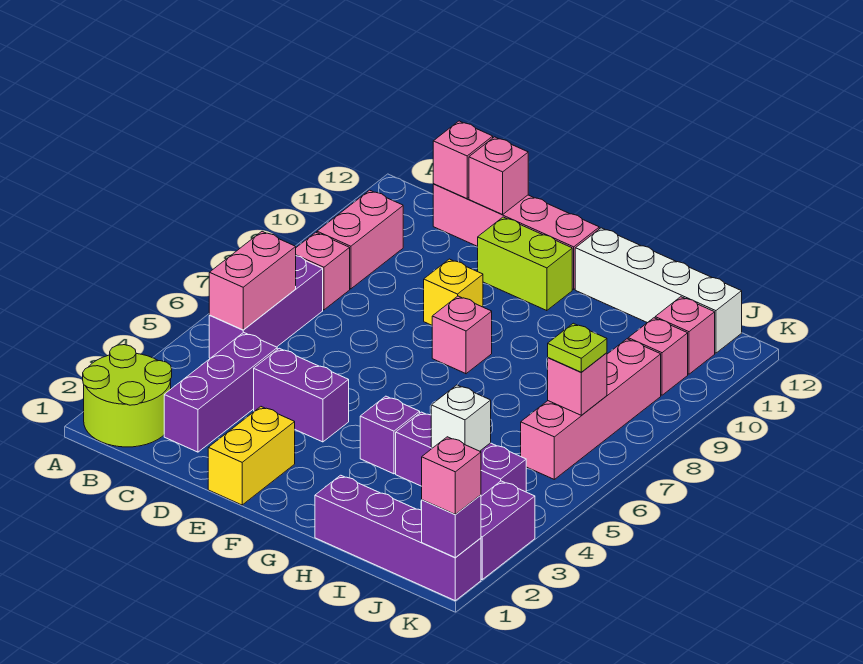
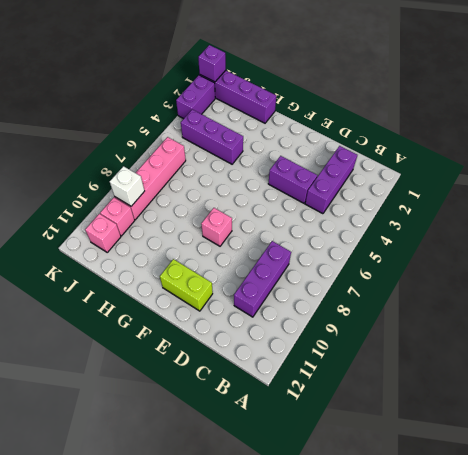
purple brick C8:C10 level 1 -> purple brick B5:B7 level 1
white brick J9 level 2 -> white brick I4 level 2
none -> lime round brick A1:B2 level 1
none -> pink brick B8 level 1
none -> pink brick B9:B10 level 1

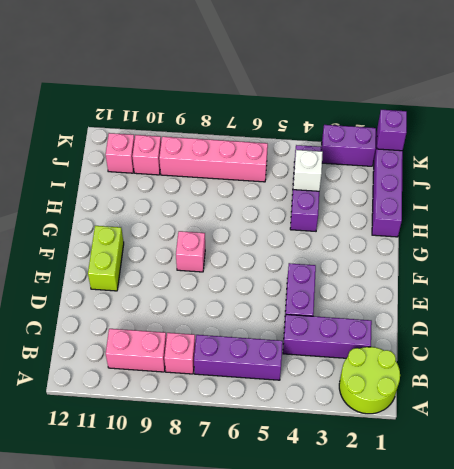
none -> pink brick C12:F12 level 1
none -> yellow brick E1:E2 level 1
none -> yellow brick E9 level 1

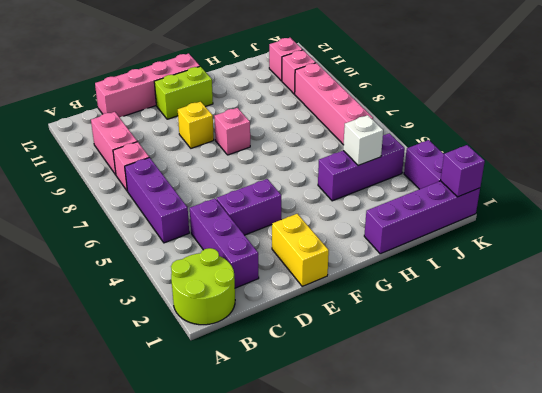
none -> purple brick G4 level 1
none -> white brick G12:J12 level 1
none -> pink brick B5:B6 level 2

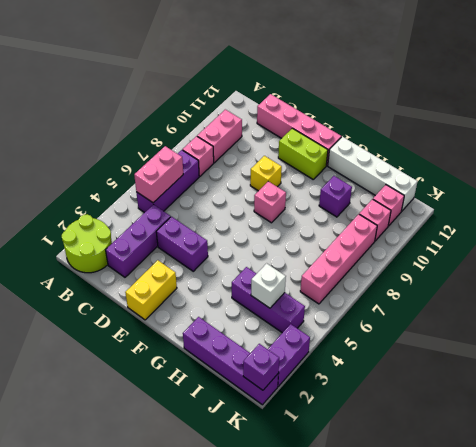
purple brick H10 level 1 -> purple brick G4 level 1
none -> pink brick C12 level 2
none -> pink brick D12 level 2
none -> pink brick J7 level 2

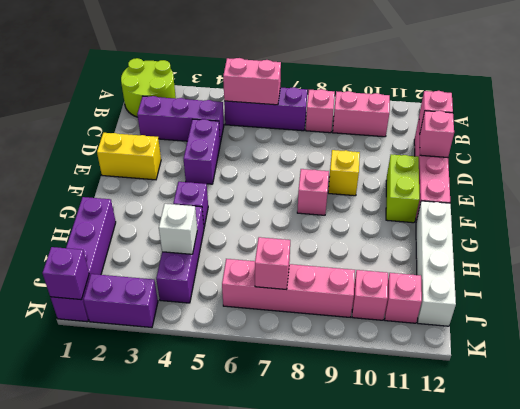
none -> lime plate J7 level 3
none -> pink brick K1 level 3

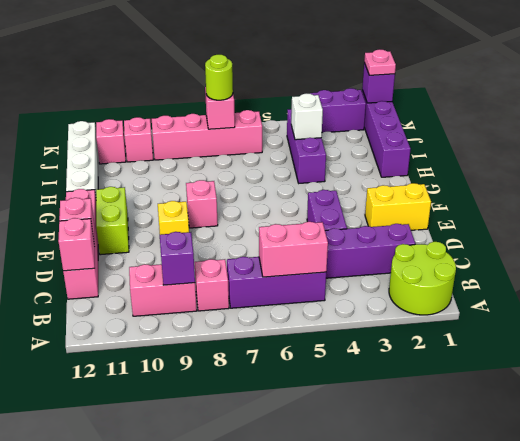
purple brick B9 level 2 -> purple brick G4 level 1
lime round brick J7 level 3 -> lime plate J7 level 3
pink plate K1 level 3 -> pink brick K1 level 3

